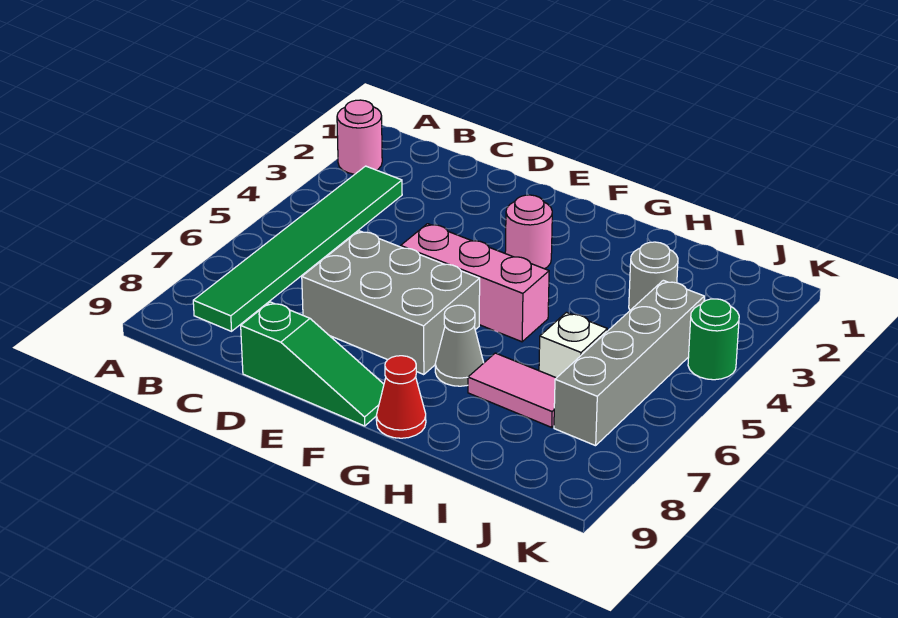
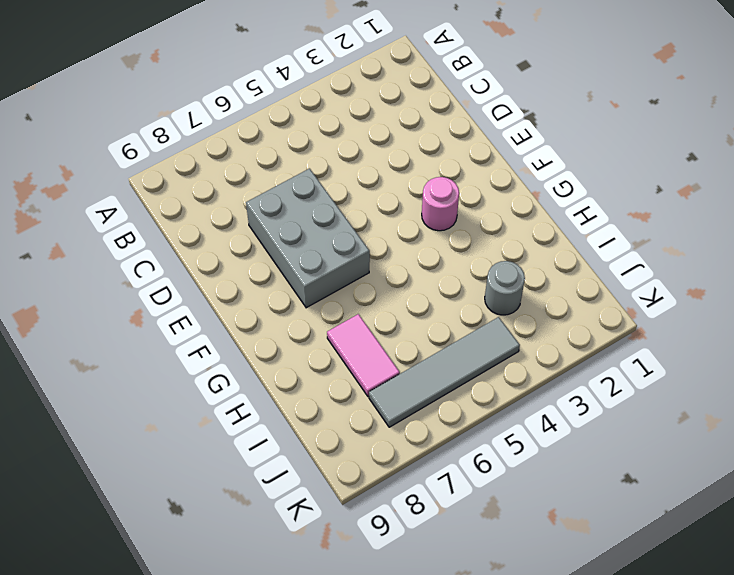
grey tile J4:J7 level 1 -> grey brick J4:J7 level 1
none -> pink round brick A2 level 1
none -> green tile B3:B8 level 1
none -> green slope D9:F9 level 1 top D

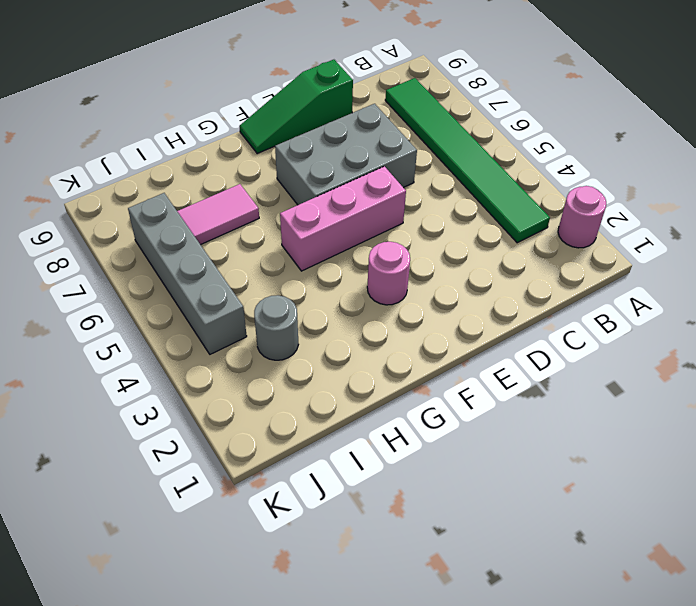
none -> grey cone G7 level 1
none -> red cone G9 level 1
none -> white brick I6 level 1

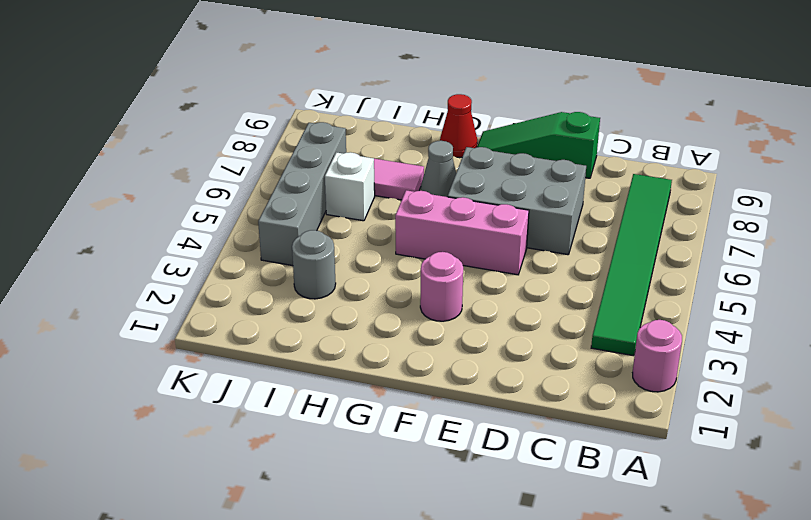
none -> green round brick K4 level 1

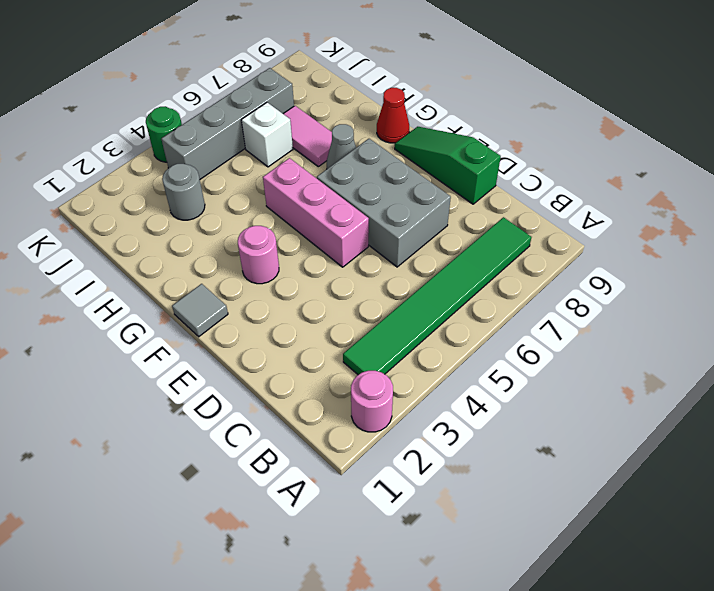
grey tile F1 level 1 -> none

